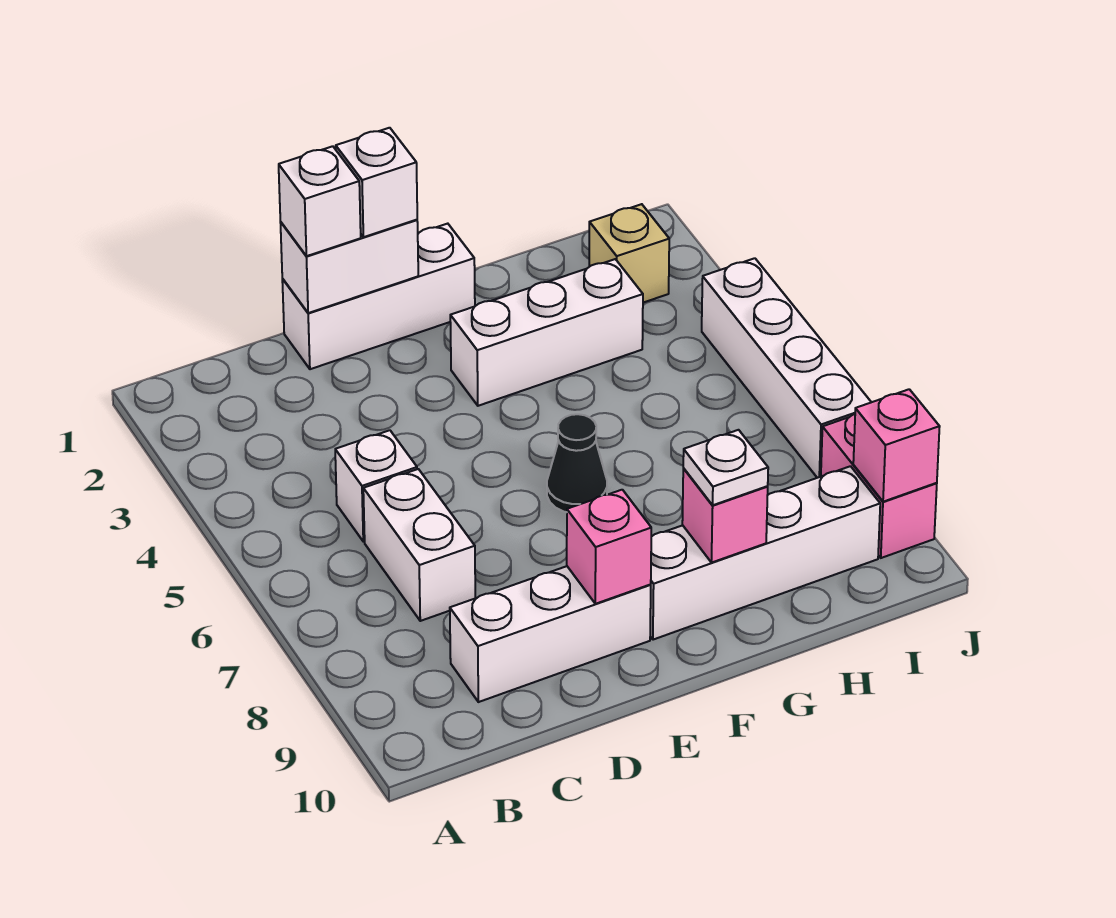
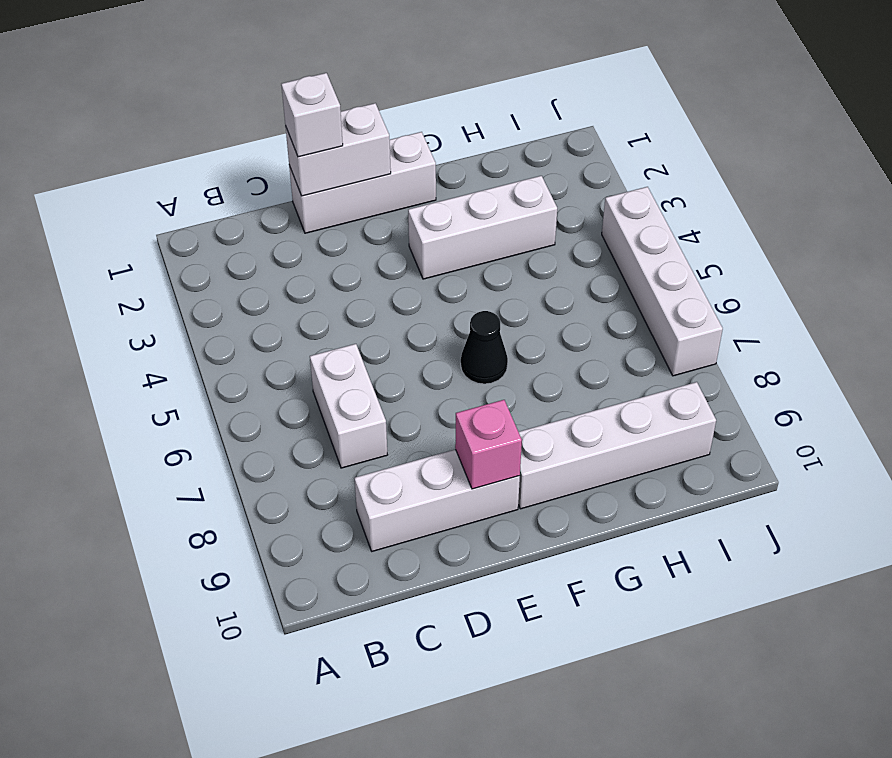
none -> white brick C5 level 1
none -> tan brick I2 level 1
none -> pink brick J8:J9 level 1

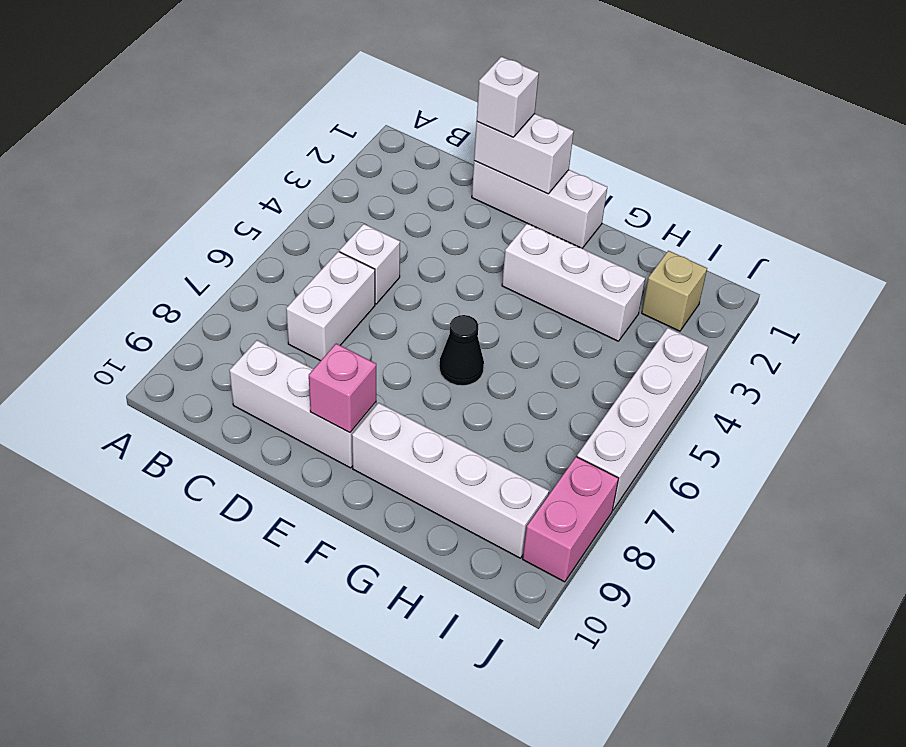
none -> pink brick G9 level 2
none -> pink brick J9 level 2
none -> white brick E1 level 3

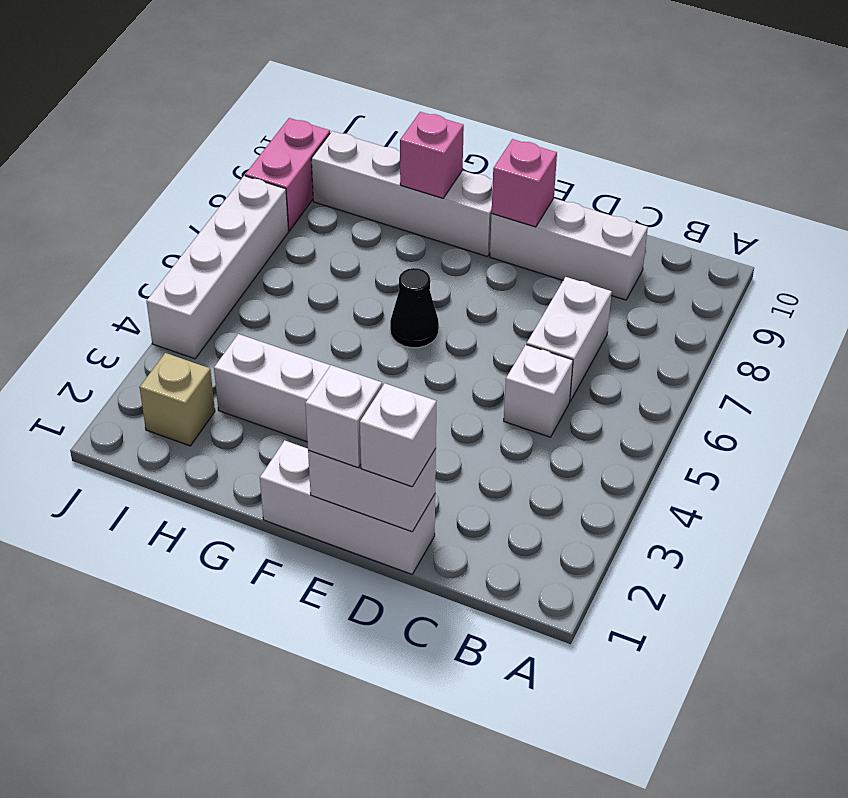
none -> pink brick J9 level 2
none -> white plate G9 level 3

